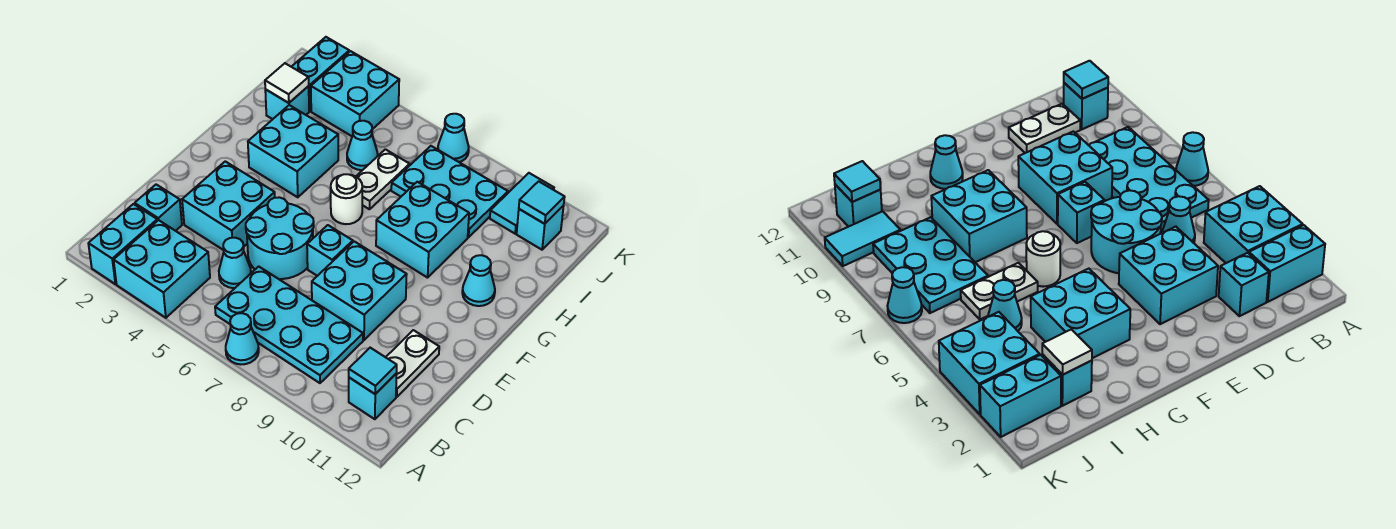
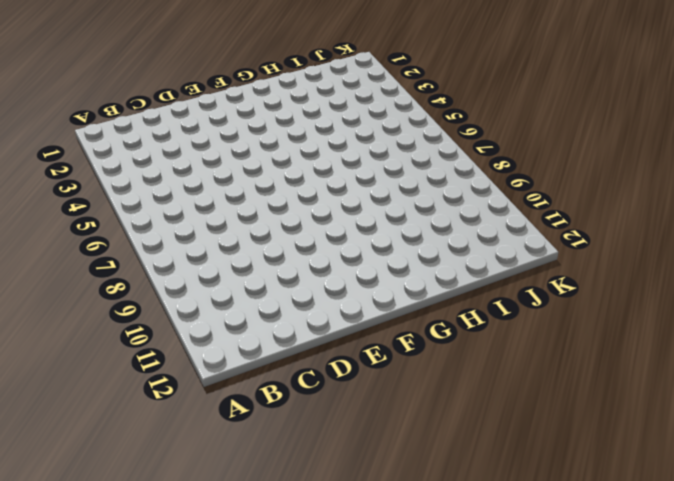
none -> cyan brick A2:B2 level 1
none -> cyan brick A3:B4 level 1
none -> cyan cone A7 level 1

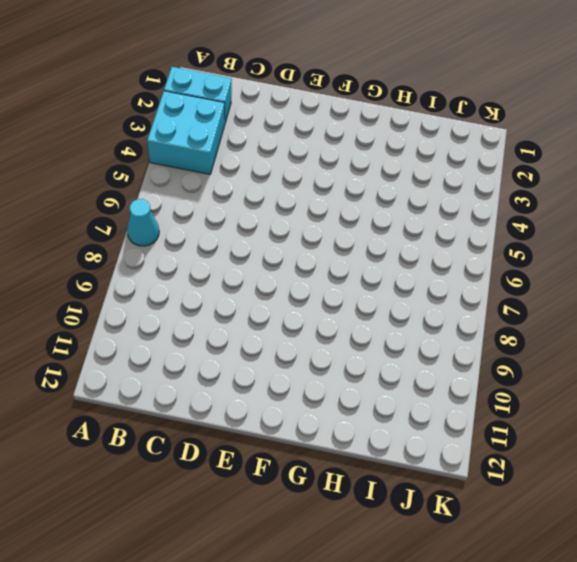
none -> cyan plate B6:C9 level 1
none -> cyan brick B11 level 1
none -> cyan brick C2 level 1

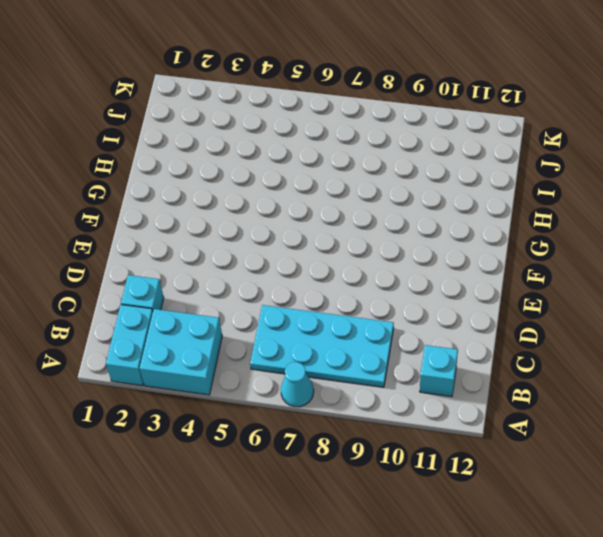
none -> cyan cone C5 level 1
none -> white plate C11:D11 level 1
none -> cyan brick D3:E4 level 1

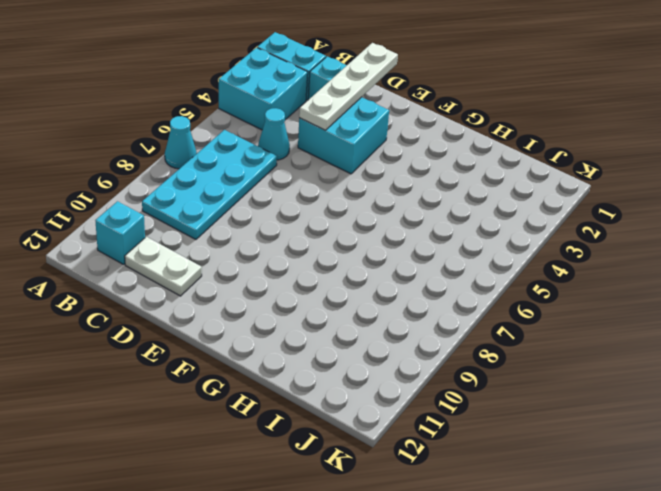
white plate D1:D4 level 2 -> none
none -> cyan round brick D5:E6 level 1
none -> cyan brick D8:E9 level 1
none -> cyan brick E7 level 1

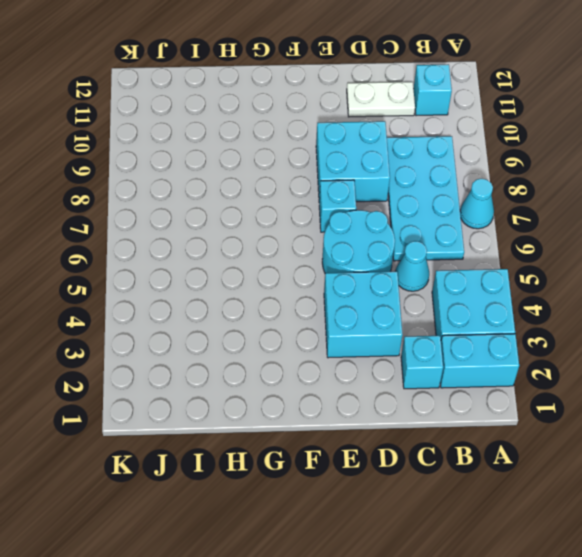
none -> cyan brick G3:H4 level 1
none -> white round brick G6 level 1
none -> cyan brick G8:H9 level 1

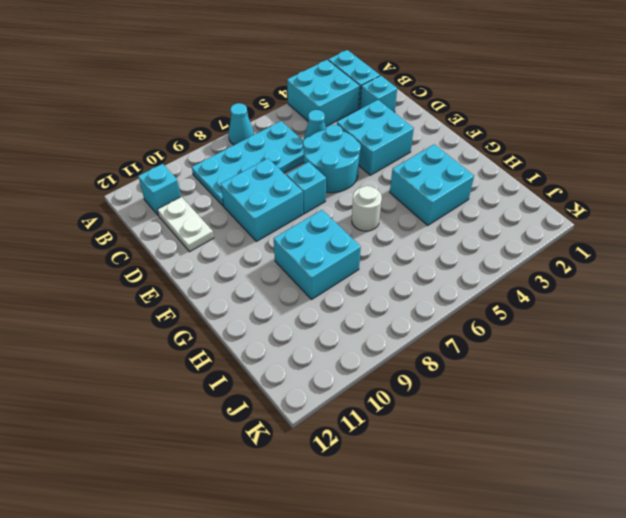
none -> cyan cone G11 level 1
none -> white plate H6:I6 level 1
none -> cyan brick I2 level 1

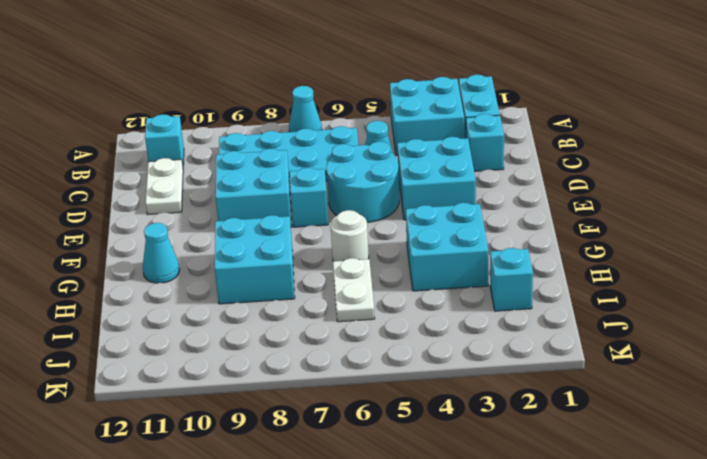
none -> cyan cone I5 level 1
none -> cyan plate I7:J9 level 1
none -> cyan brick J2:K2 level 1

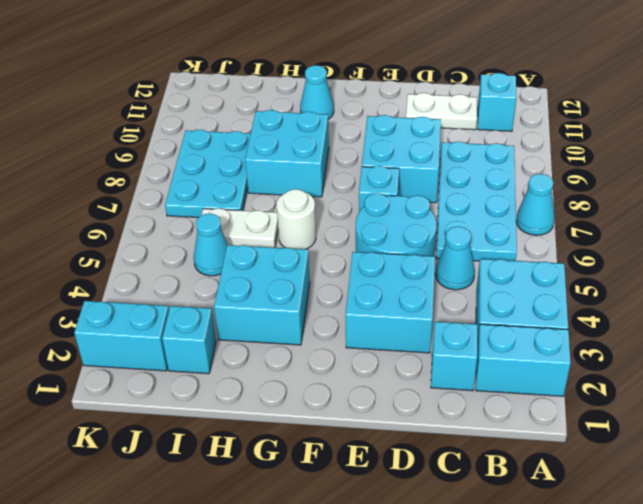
none -> cyan brick J3:K4 level 1
none -> cyan tile J10:K10 level 1
none -> cyan brick J11 level 1

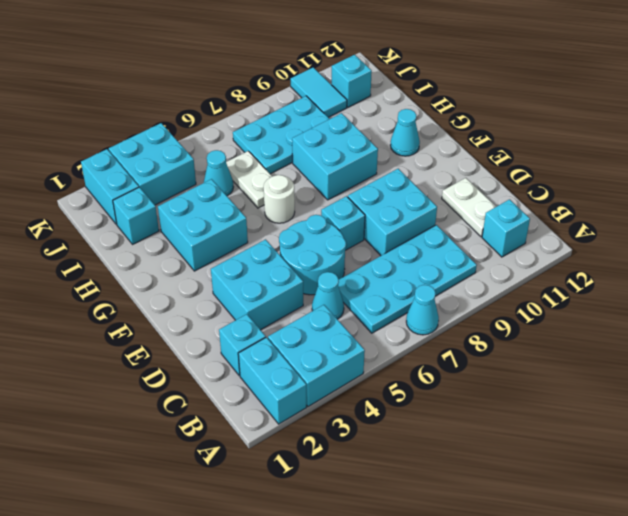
none -> cyan cone K7 level 1
none -> cyan tile B11 level 2
none -> white tile I2 level 2

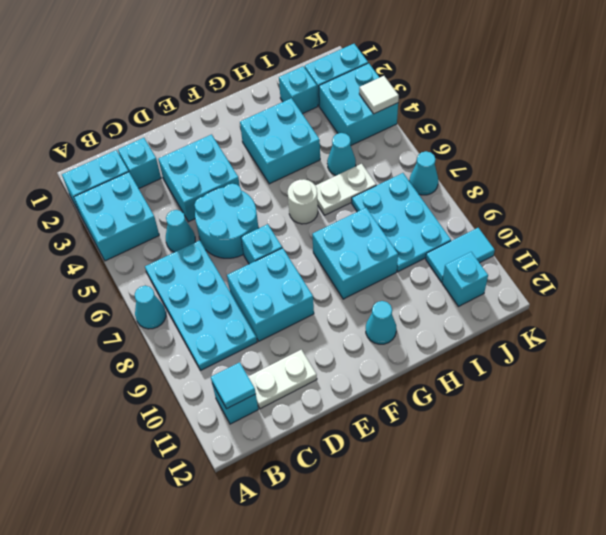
white tile K4 level 2 -> white tile I2 level 2
none -> cyan tile J11 level 2

